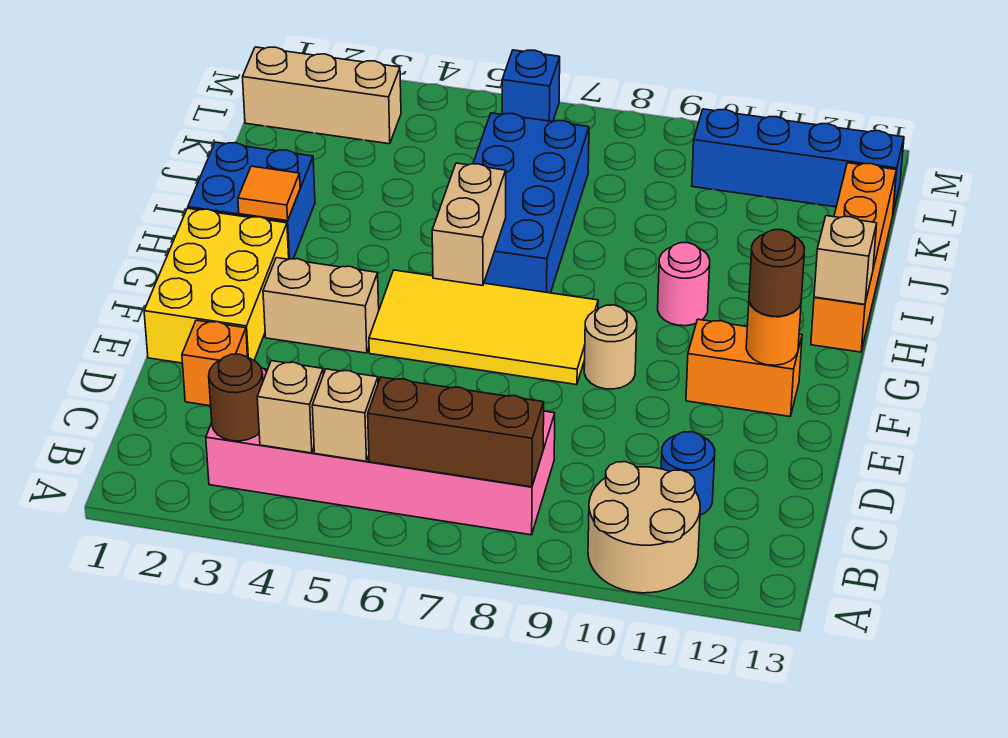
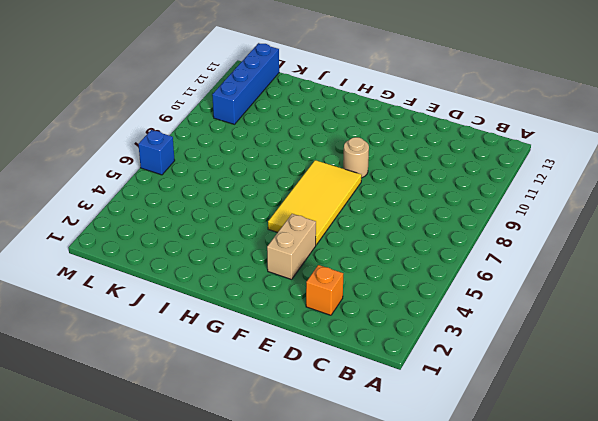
none -> tan round brick A10:B11 level 1
none -> pink brick B3:C8 level 1
none -> blue round brick C11 level 1

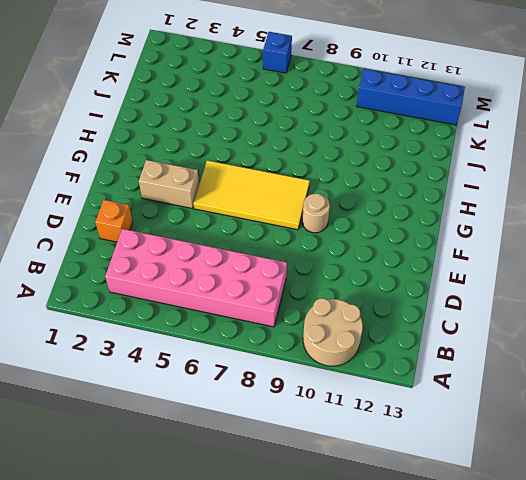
none -> blue round brick C11 level 1
none -> yellow brick E1:G2 level 1
none -> orange brick F11:F12 level 1

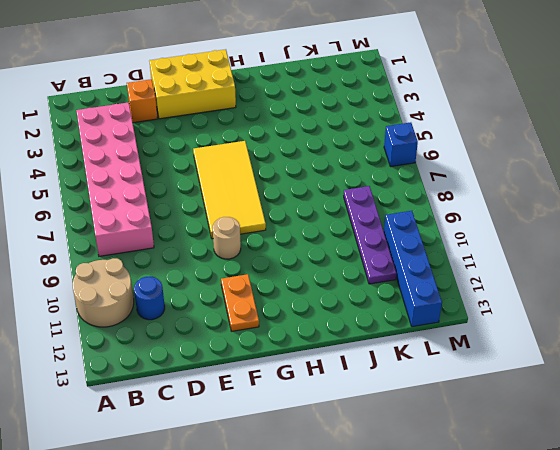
orange plate F11:F12 level 1 -> orange brick F11:F12 level 1
purple plate K8:K11 level 1 -> none
none -> tan brick F3:F4 level 1
none -> blue brick H1:I2 level 1
none -> blue brick H6:K7 level 1

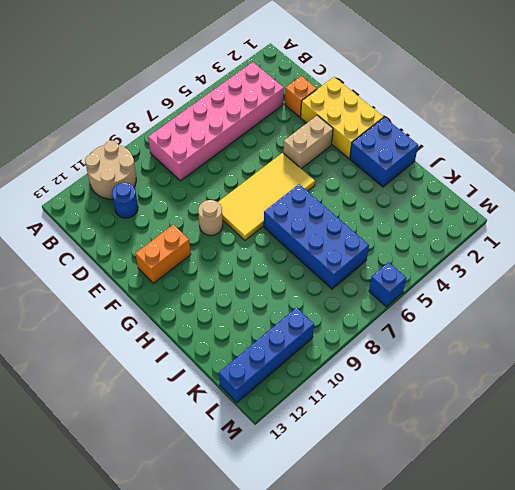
none -> pink round brick H10 level 1
none -> orange brick H13:K13 level 1
none -> tan brick L1:L3 level 1

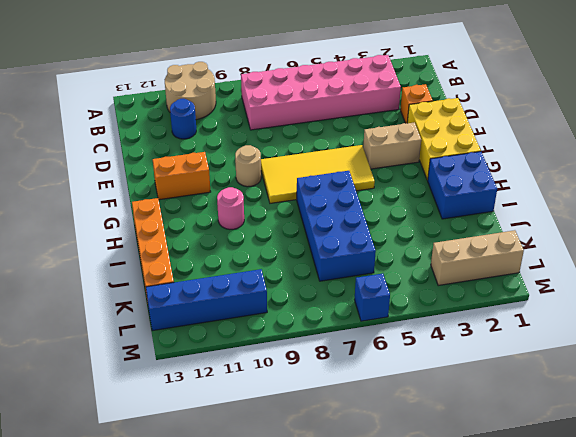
none -> brown round brick B3 level 2
none -> tan brick B4 level 2
none -> tan brick B5 level 2

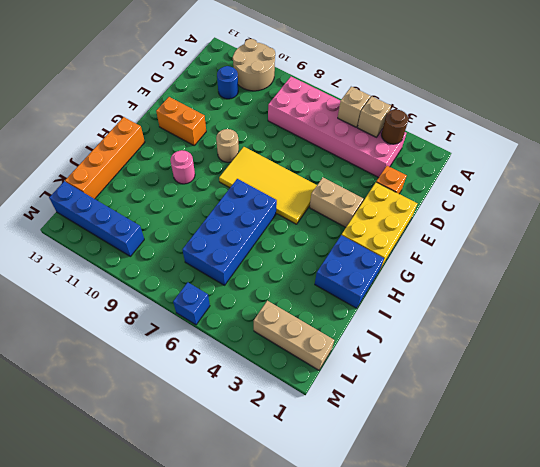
none -> brown brick B6:B8 level 2
none -> orange round brick F12 level 2
none -> tan brick G6:H6 level 2

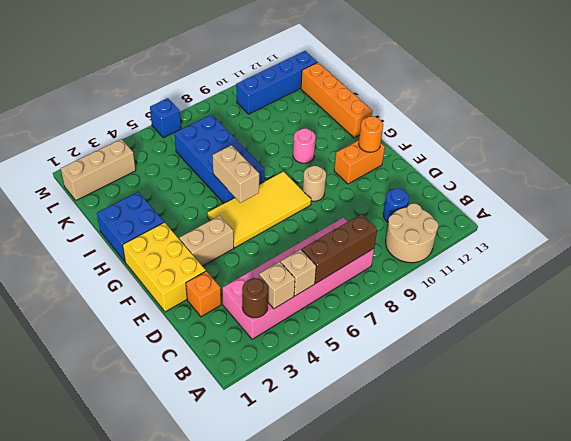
none -> orange tile H2 level 2
none -> tan brick H13 level 2
none -> brown round brick F12 level 3

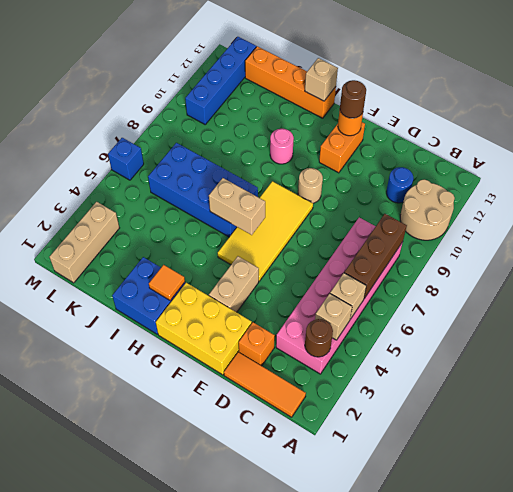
orange tile B1:D1 level 1 -> none

